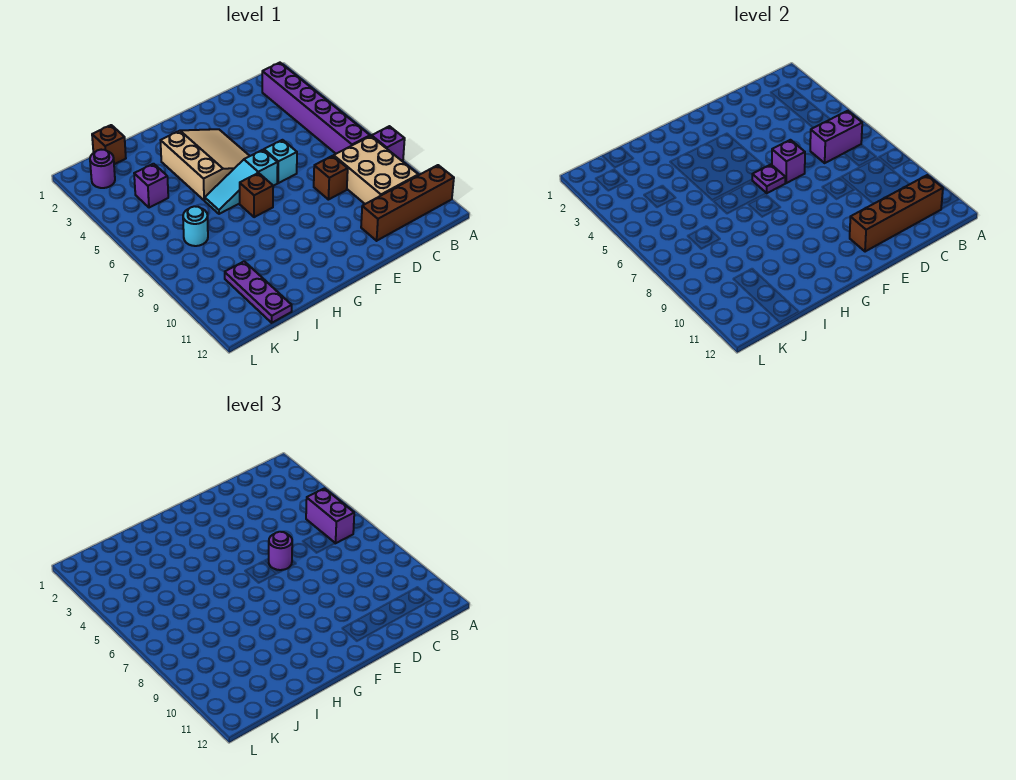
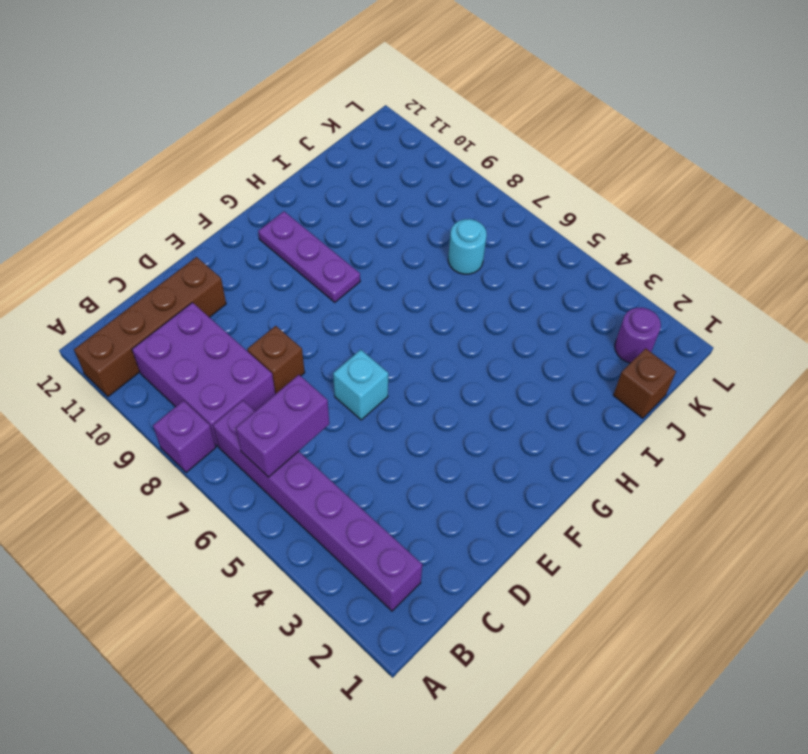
purple brick B8:C10 level 1 -> tan brick B8:C10 level 1
purple plate G9:G11 level 1 -> purple plate J10:J12 level 1
none -> tan slope F3:H5 level 1 top H
none -> cyan slope F6:H6 level 1 top F
none -> brown brick G7 level 1

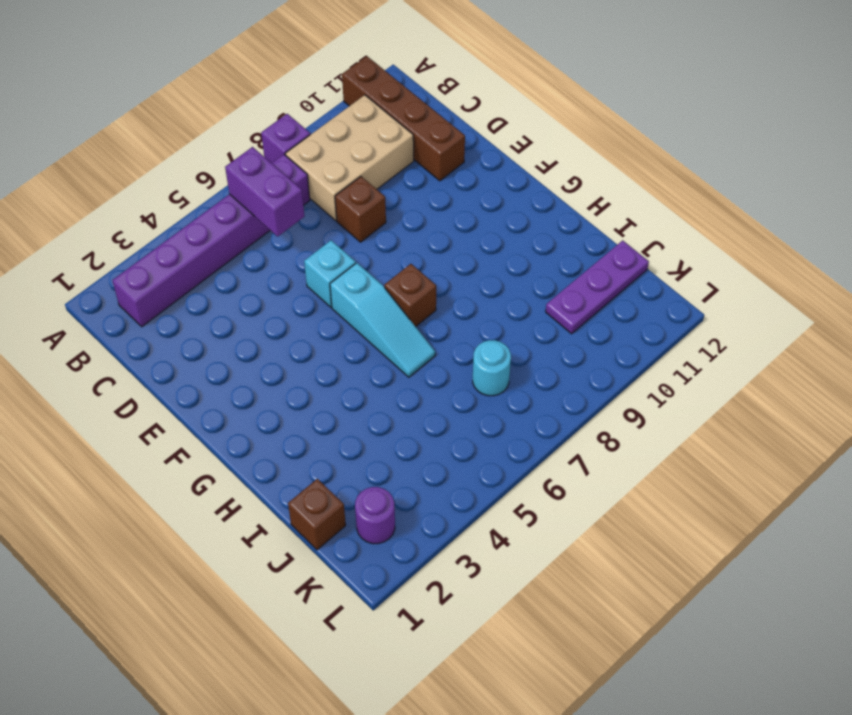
none -> tan slope F3:H5 level 1 top H
none -> purple brick J4 level 1
none -> brown brick B11:E11 level 2

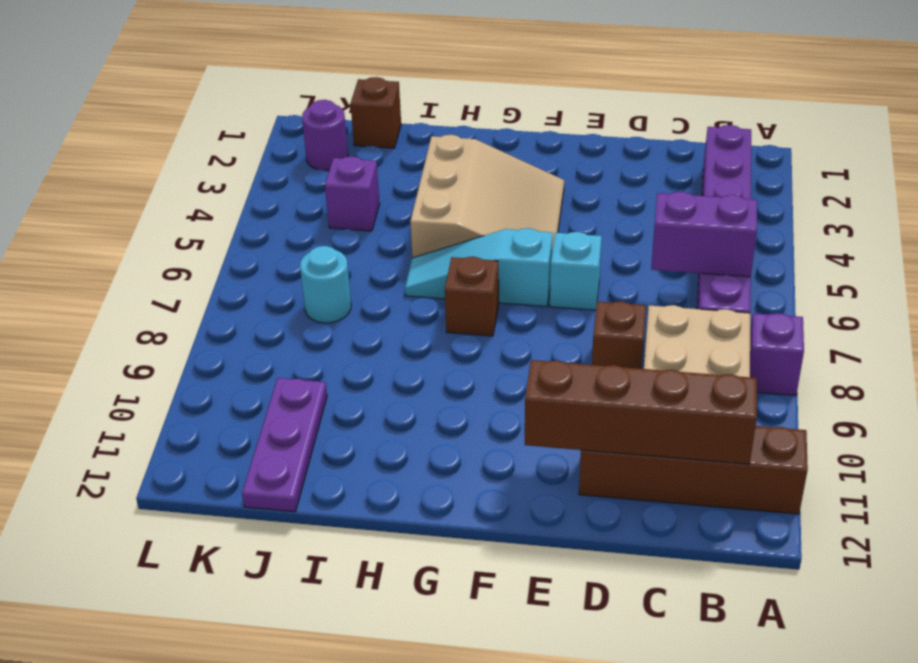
none -> purple brick E6 level 2
none -> purple plate F6 level 2
none -> purple brick B5:B6 level 3

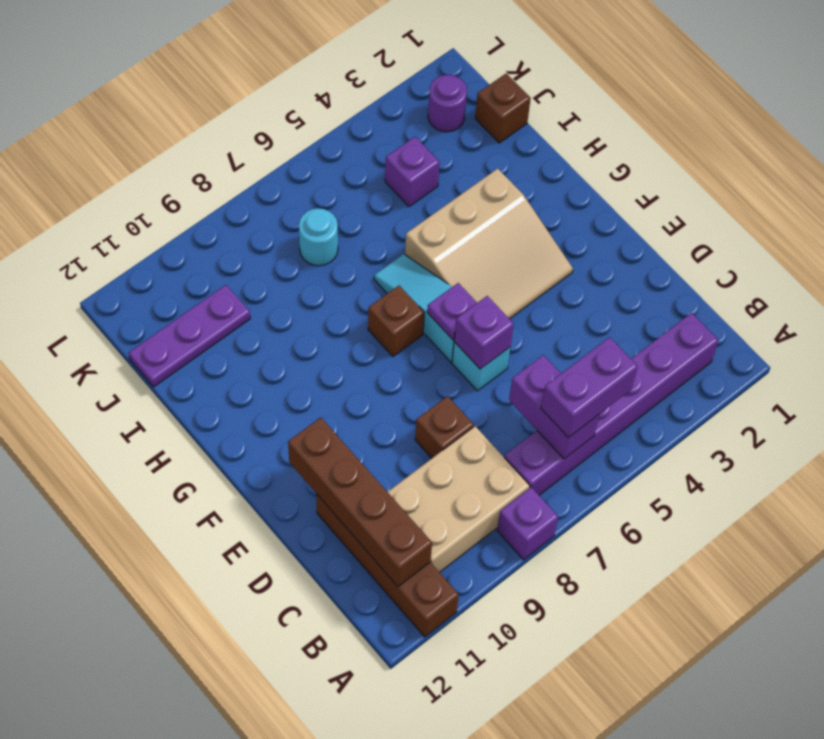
none -> purple round brick E6 level 3

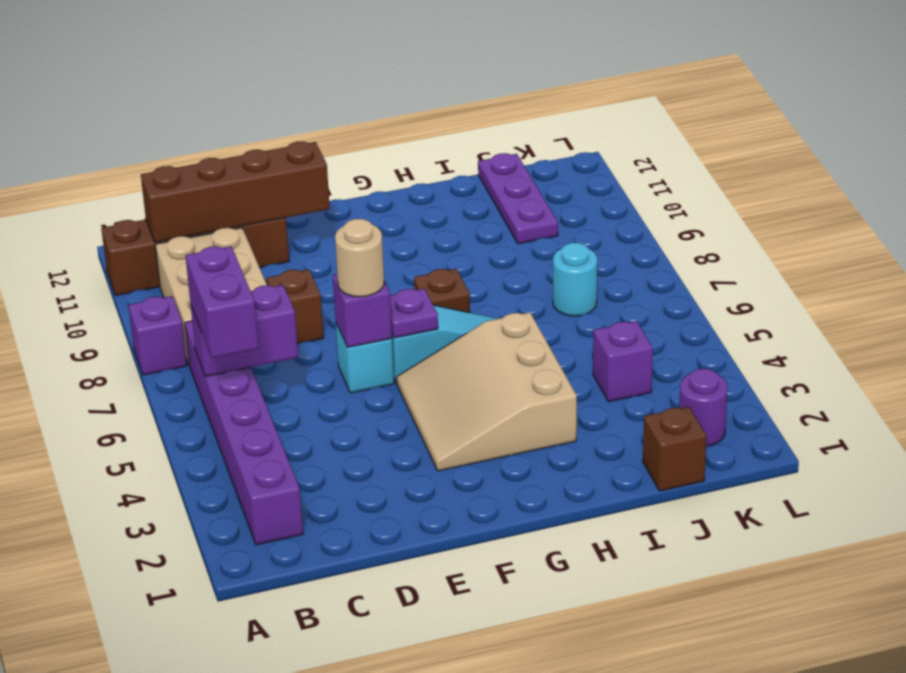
tan round brick E6 level 3 -> purple round brick E6 level 3

